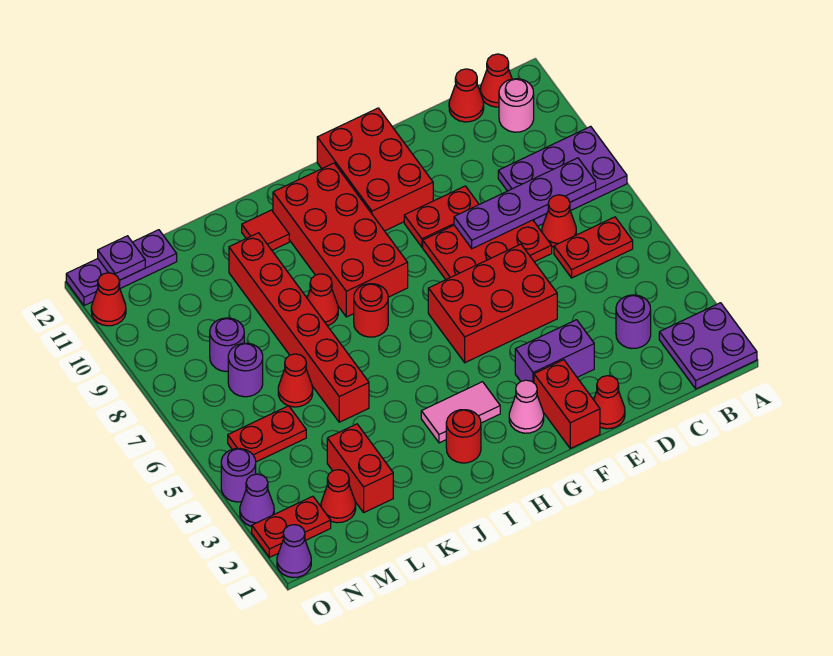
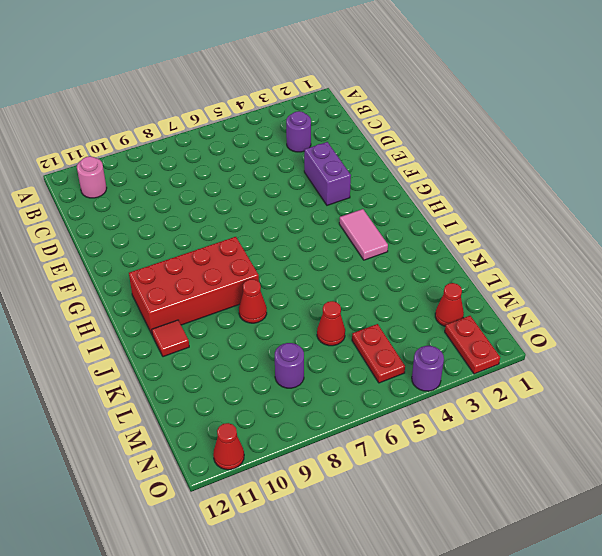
none -> purple plate A1:B2 level 1
none -> purple plate A8:C9 level 1
none -> red plate B6:C6 level 1
none -> red cone B12 level 1

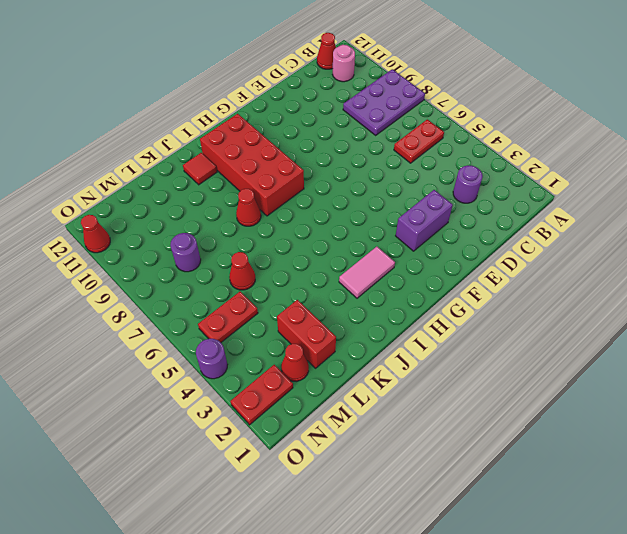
none -> purple plate A1:B2 level 1
none -> red cone C7 level 1
none -> red cone C12 level 1
none -> red plate D7:F8 level 1

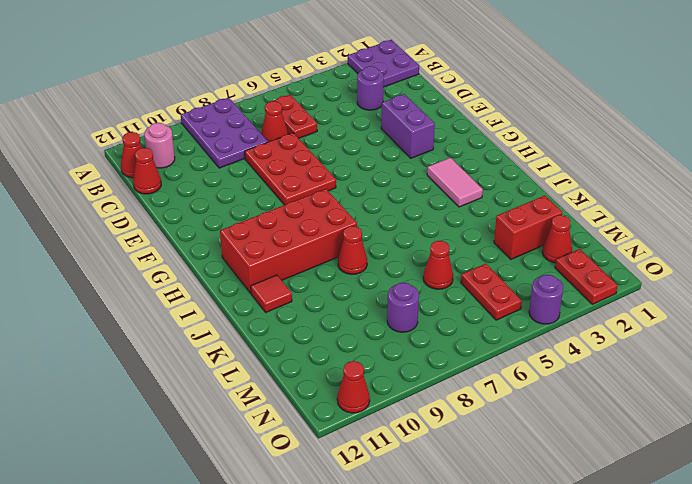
none -> red cone E1 level 1
none -> red brick E5:G6 level 1
none -> red plate E9:F9 level 1
none -> red brick F1:F2 level 1

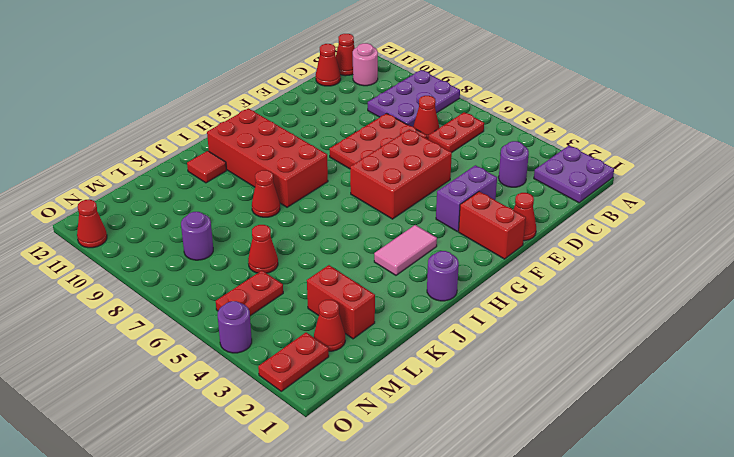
purple round brick I1 level 1 -> purple round brick M7 level 1
none -> red plate E9:F9 level 1
none -> red brick F10:G12 level 1
none -> pink cone G2 level 1
none -> red round brick I2 level 1

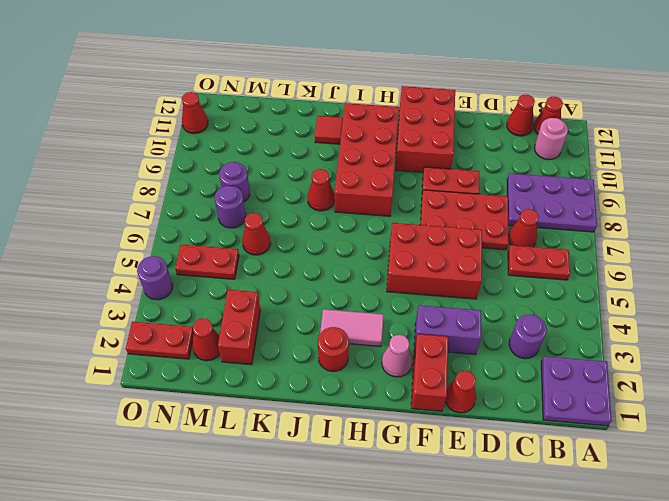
none -> red round brick I7 level 1
none -> red brick K5:K10 level 1
none -> purple plate M12:O12 level 1
none -> purple cone O1 level 1

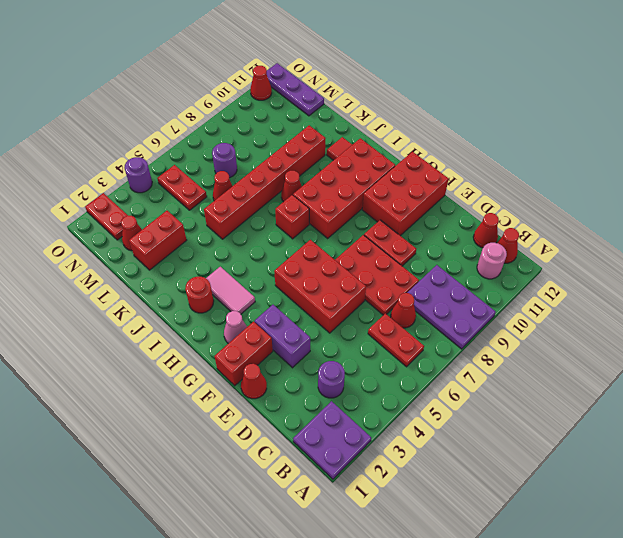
red brick I7 level 1 -> red round brick I7 level 1
none -> purple round brick M8 level 1
none -> purple cone O1 level 1
none -> purple cone O3 level 1
none -> purple plate B8:E8 level 2

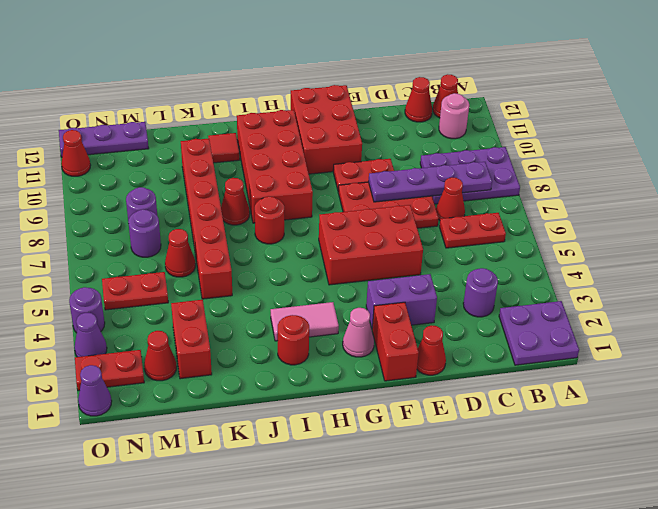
none -> purple plate N12 level 2

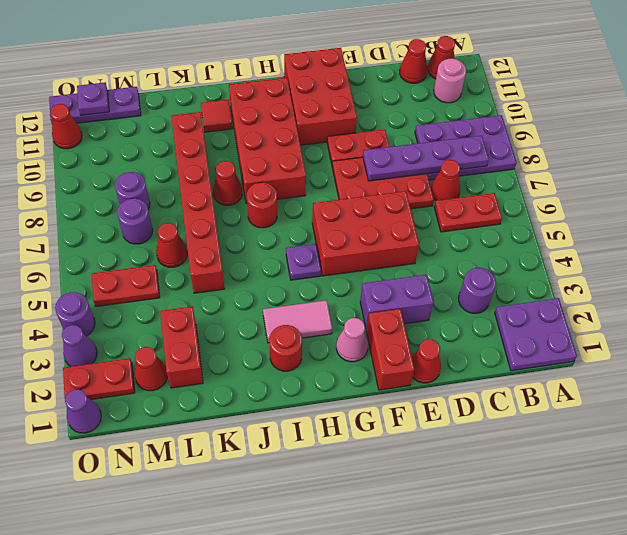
purple plate H5 level 1 -> none

